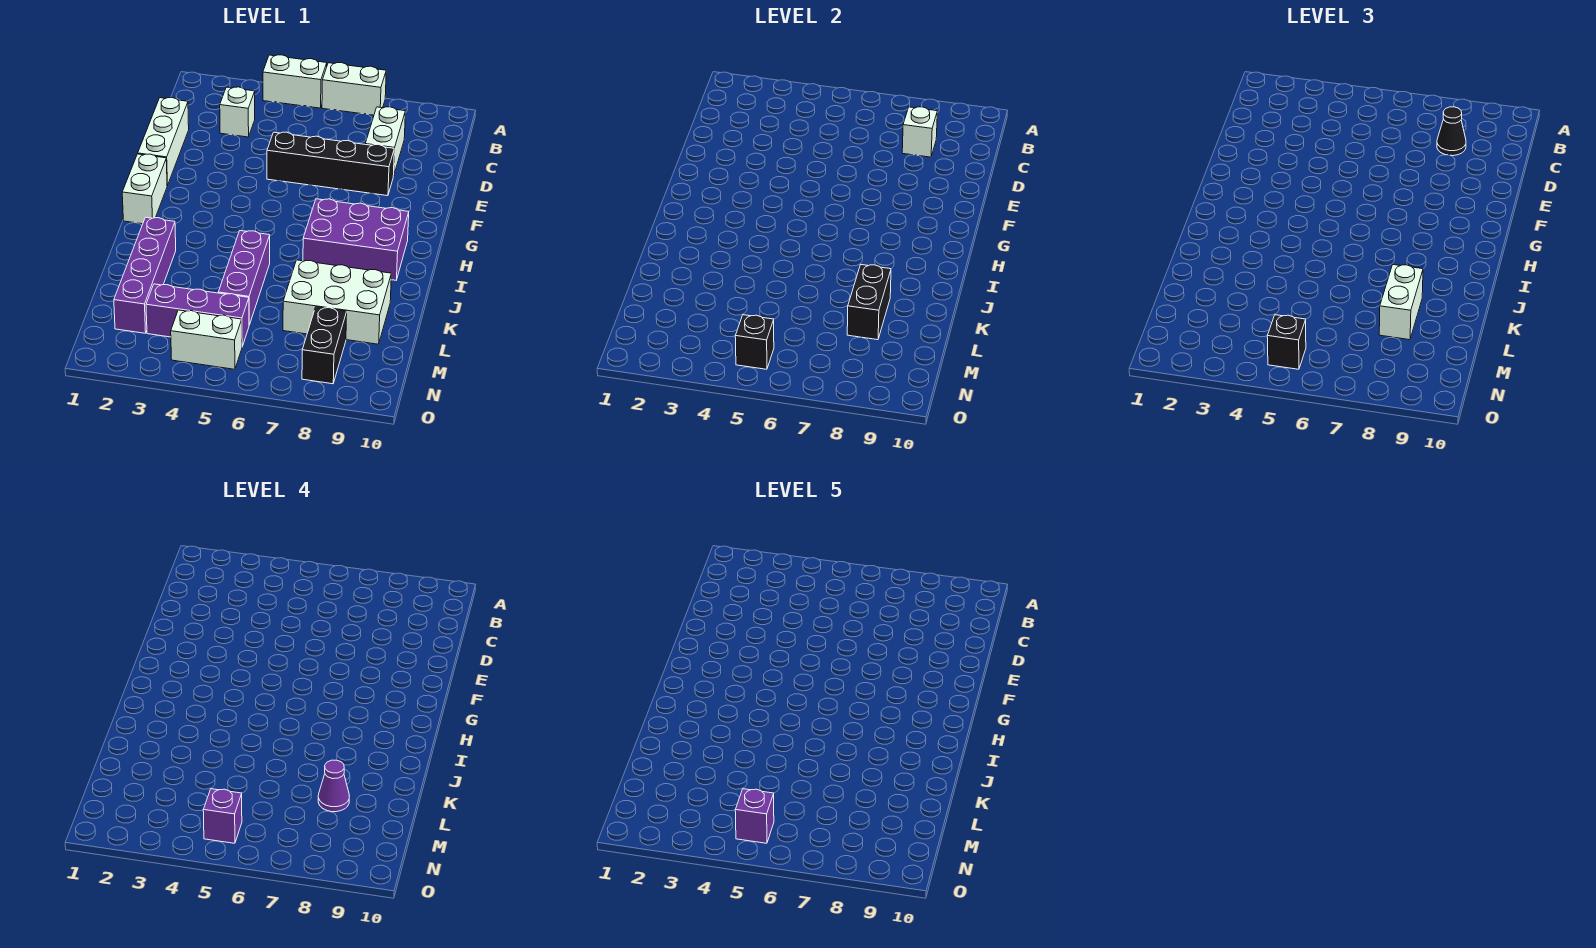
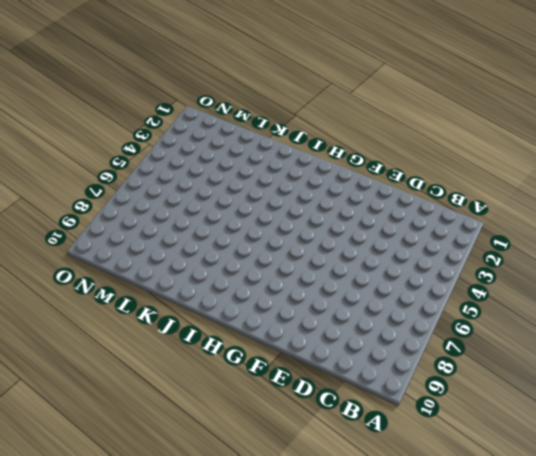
none -> white brick A4:A5 level 1
none -> white brick A6:A7 level 1
none -> white brick C3 level 1

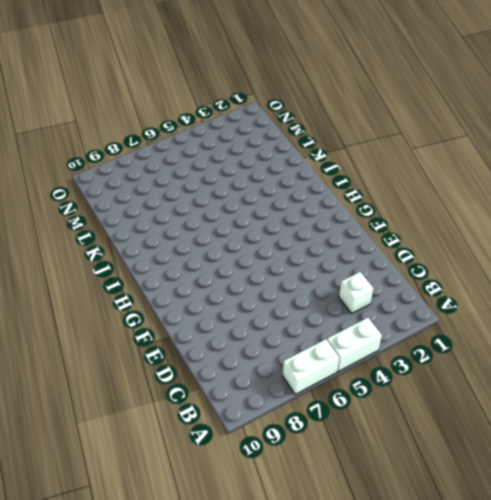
none -> white brick C8:D8 level 1
none -> white brick D1:F1 level 1
none -> black brick E5:E8 level 1

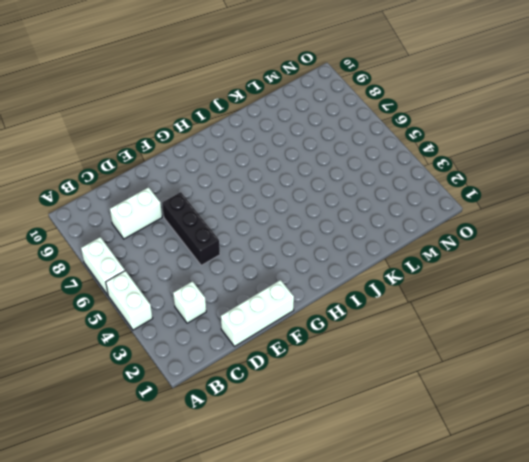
black brick E5:E7 level 1 -> black brick E5:E8 level 1
none -> white brick G1:H1 level 1
none -> purple brick H7:I9 level 1
none -> purple brick J2:M2 level 1

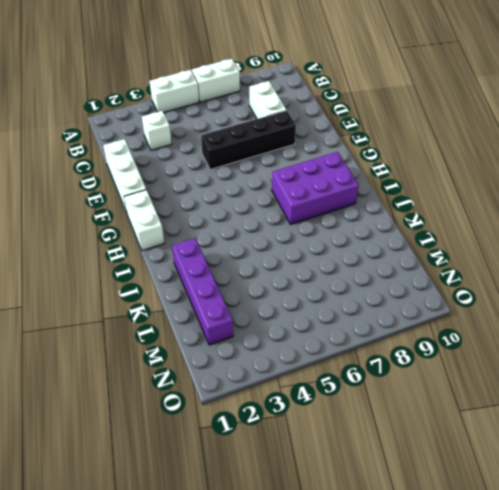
none -> purple brick J5:L5 level 1
none -> white brick K7:L9 level 1
none -> purple brick M3:M5 level 1

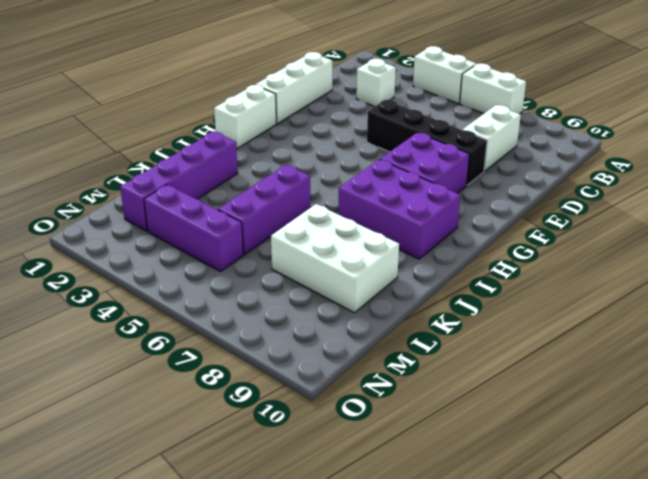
purple brick F7:G8 level 1 -> none
none -> black brick M8:N8 level 1
none -> white brick N4:N5 level 1
none -> white brick C8 level 2

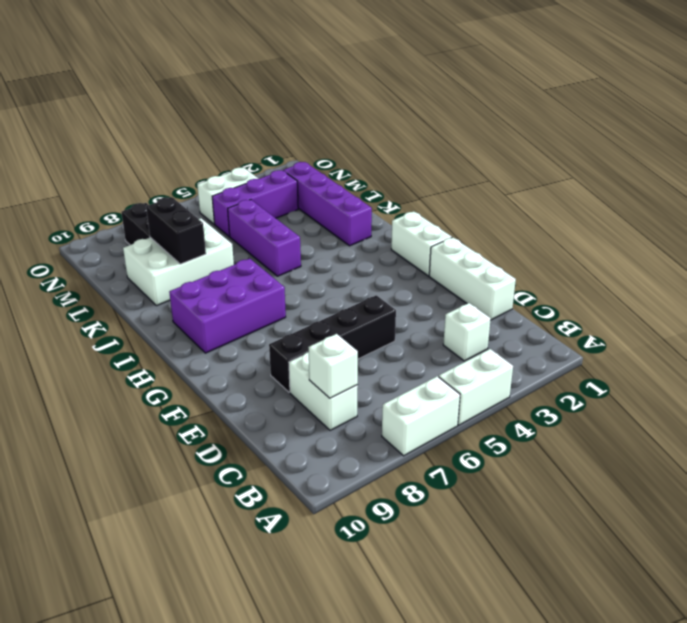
none -> black brick N5 level 2
none -> black cone C8 level 3
none -> white brick K8:L8 level 3

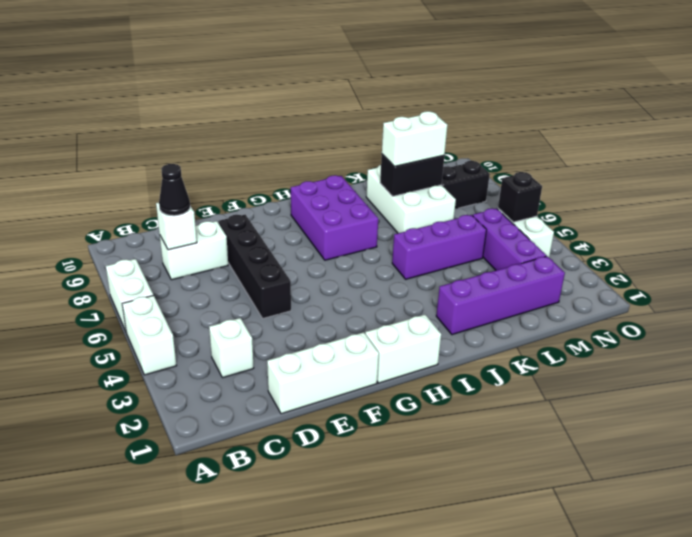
none -> black brick N5 level 3
none -> purple cone L8 level 4
none -> purple brick N5 level 4

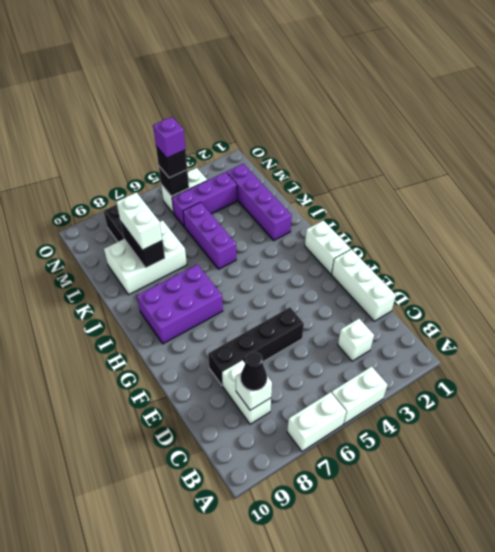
none -> purple cone L8 level 4
none -> purple brick N5 level 5

